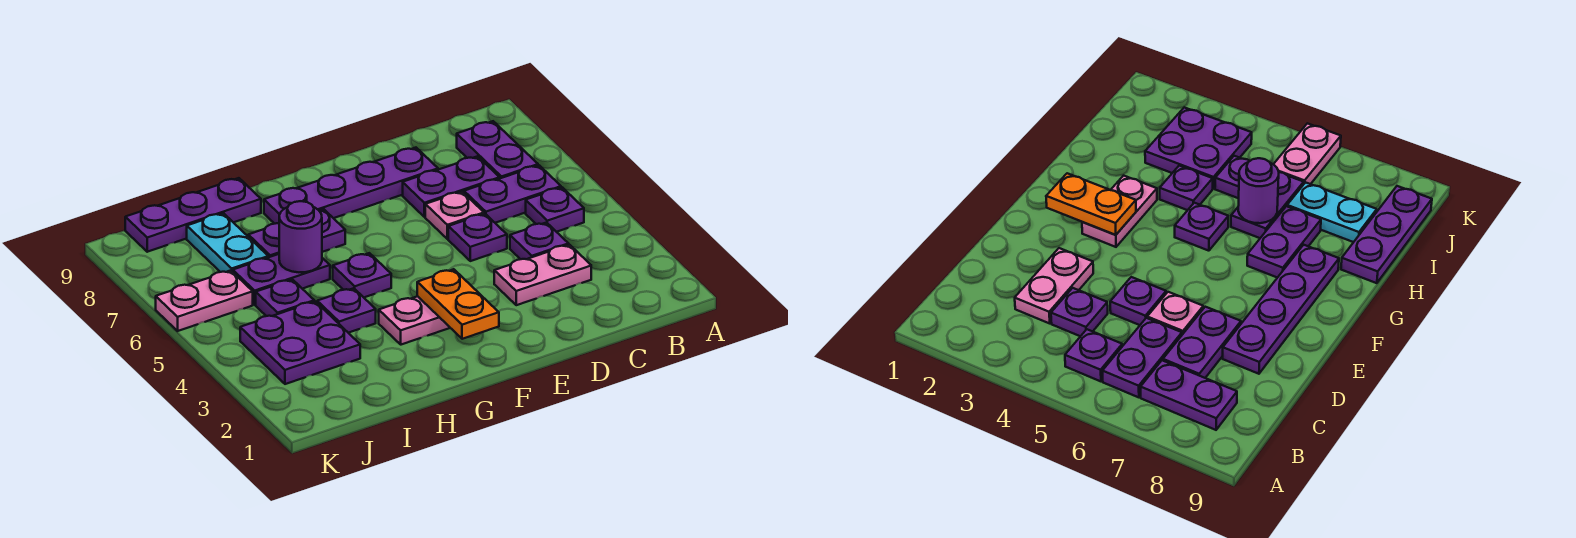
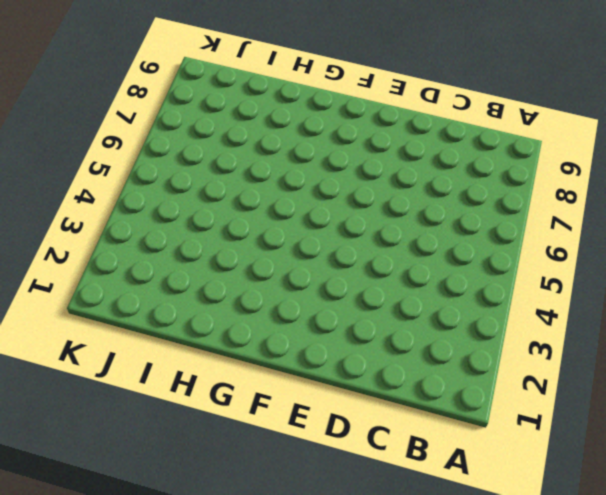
none -> purple plate B5 level 1
none -> purple plate B6:C6 level 1
none -> purple plate B7:B8 level 1

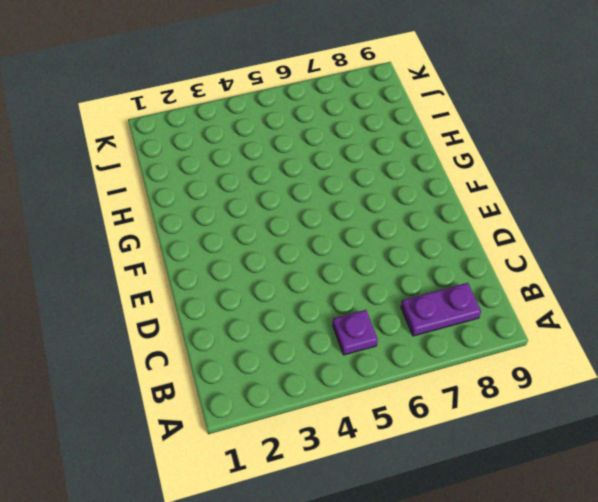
none -> purple plate B6:C6 level 1
none -> pink plate C3:D3 level 1
none -> purple plate C4 level 1

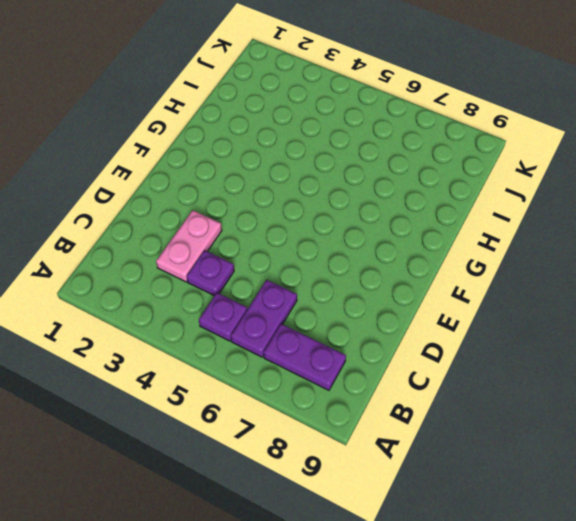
none -> purple plate C7:D7 level 1
none -> purple plate D5 level 1
none -> pink plate D6 level 1

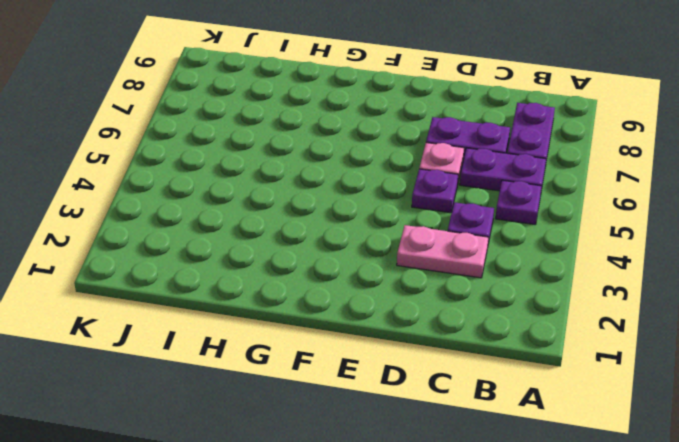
none -> purple plate D8:G8 level 1
none -> pink plate F3:G3 level 1
none -> purple plate G5 level 1

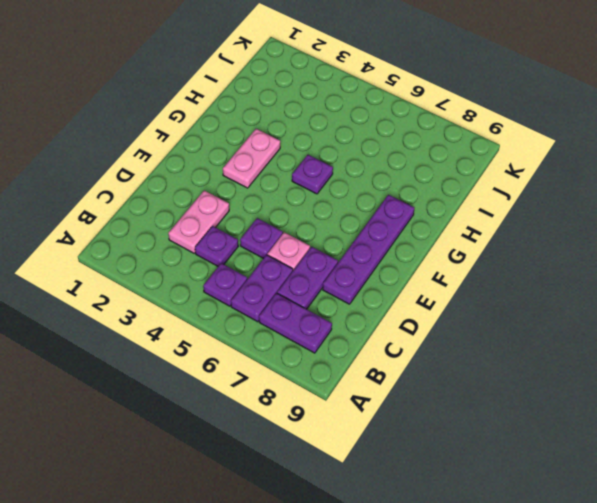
none -> purple plate G7:H7 level 1
none -> purple plate H4 level 1
none -> purple plate H6:I6 level 1

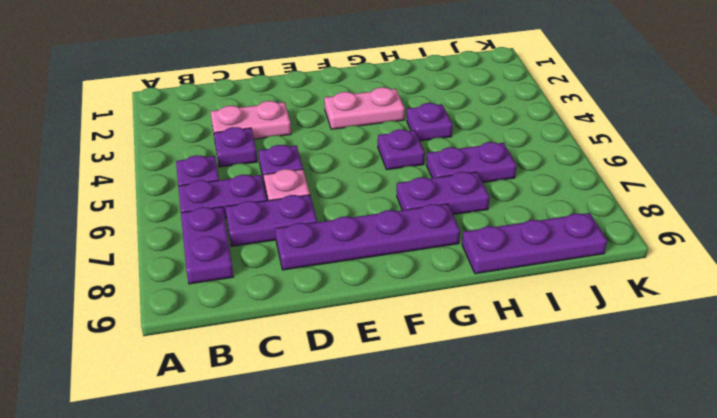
none -> purple plate I3:J4 level 1
none -> purple plate I5 level 1
none -> cyan plate I7:I8 level 1

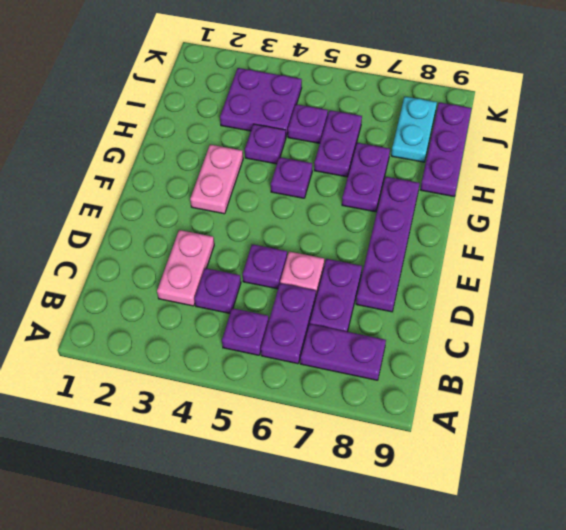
cyan plate I8:J8 level 1 -> cyan plate I7:I8 level 1
none -> pink plate J6:K6 level 1
none -> orange plate F2:F3 level 2
none -> purple round brick H6 level 2

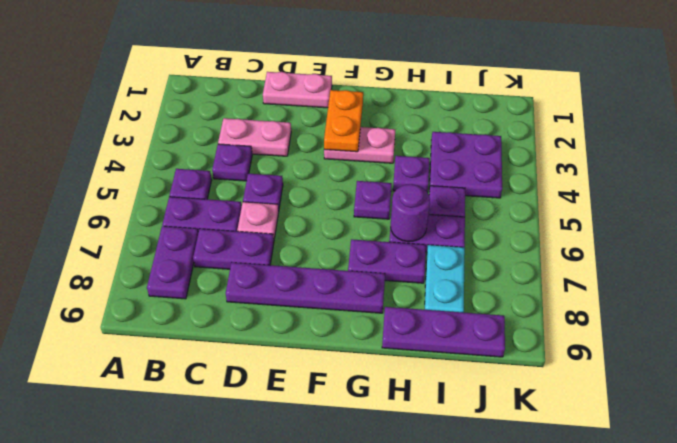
pink plate D1:E1 level 1 -> pink plate J6:K6 level 1

